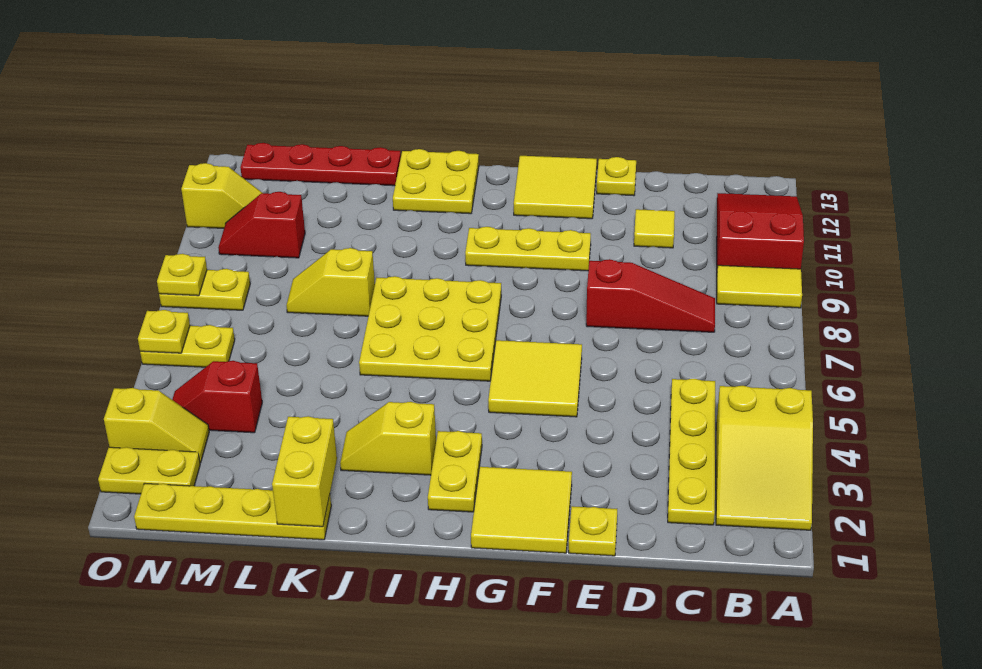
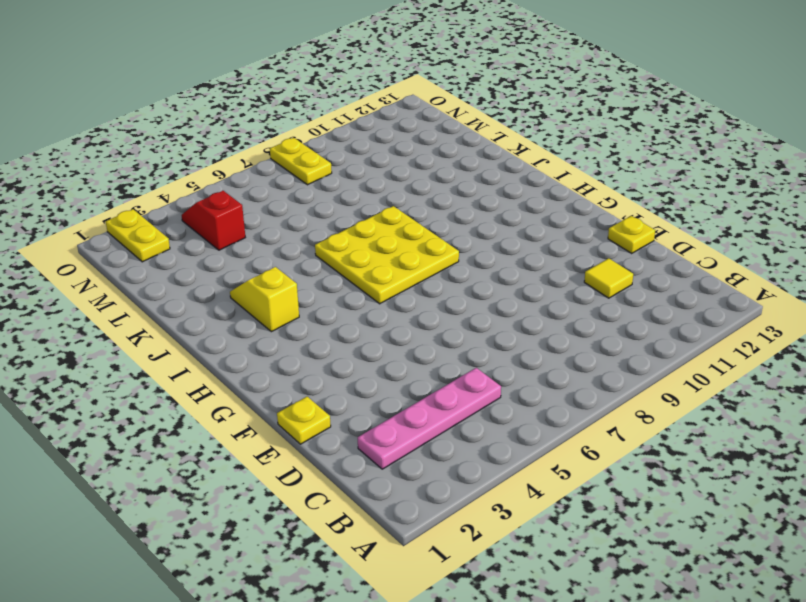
pink plate C2:C5 level 1 -> yellow plate C2:C5 level 1
none -> yellow slope A2:B4 level 1 top 4
none -> yellow tile A9:B9 level 1
none -> red slope A10:B12 level 1 top 10

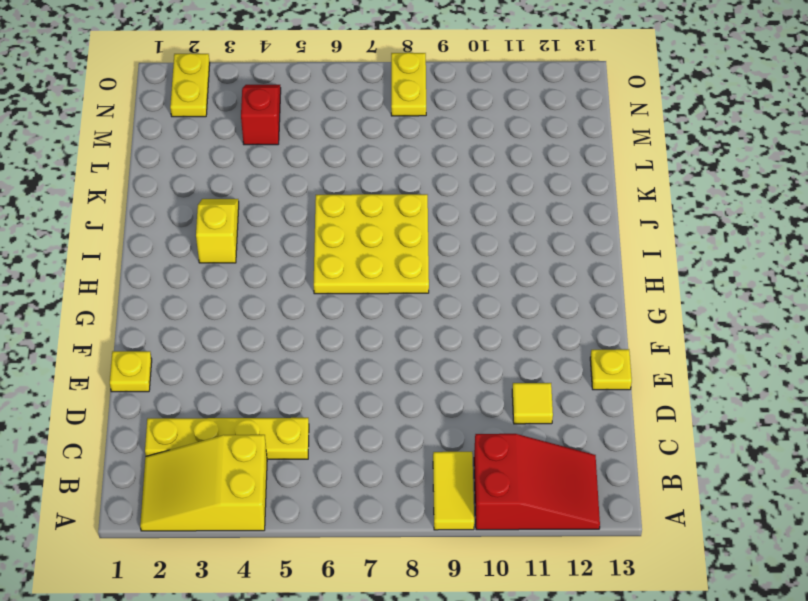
none -> red slope C8:E8 level 1 top E
none -> yellow tile F1:G2 level 1
none -> yellow tile F5:G6 level 1

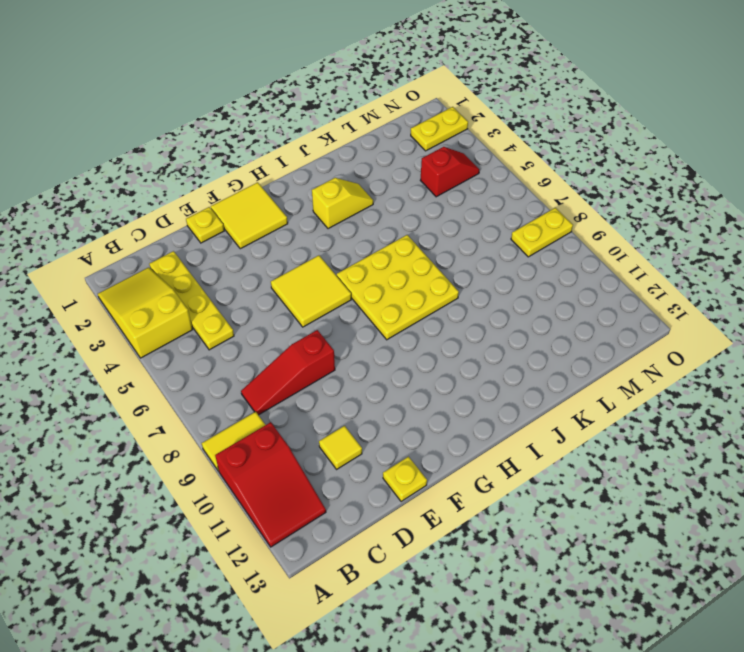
none -> yellow plate F10:H10 level 1
none -> yellow tile F12:G13 level 1
none -> yellow plate H2:H3 level 1

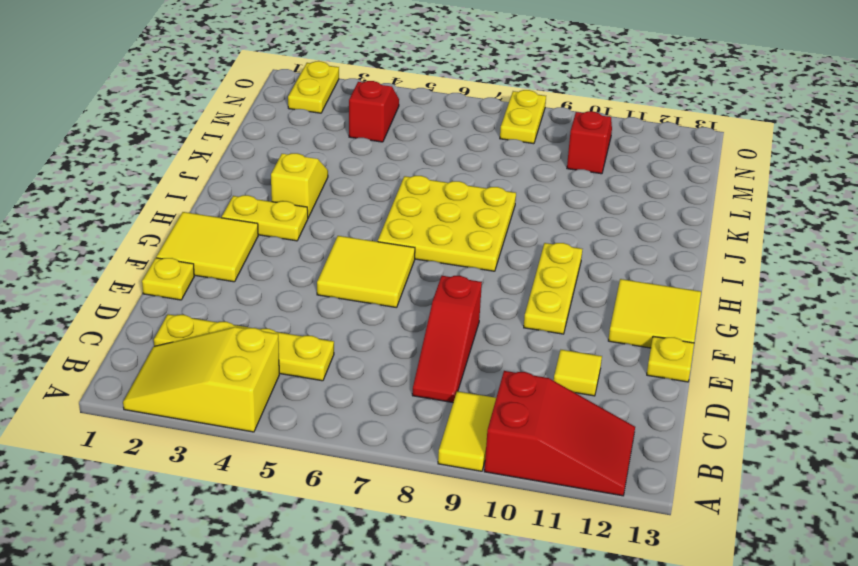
none -> yellow plate I12:J13 level 1
none -> yellow plate K1:N1 level 1
none -> yellow slope K8:L8 level 1 top K

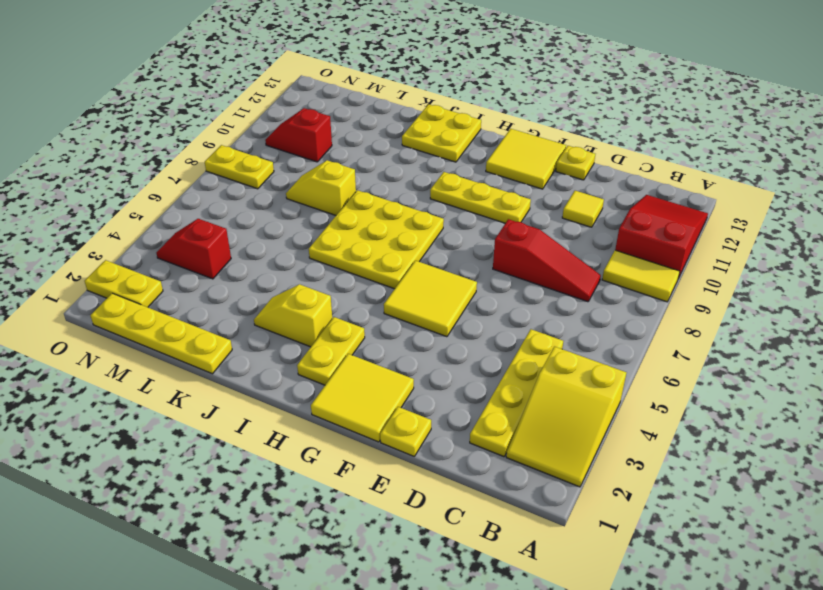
none -> red plate K13:N13 level 1
none -> yellow slope N3:O3 level 1 top O
none -> yellow plate N6:O6 level 1

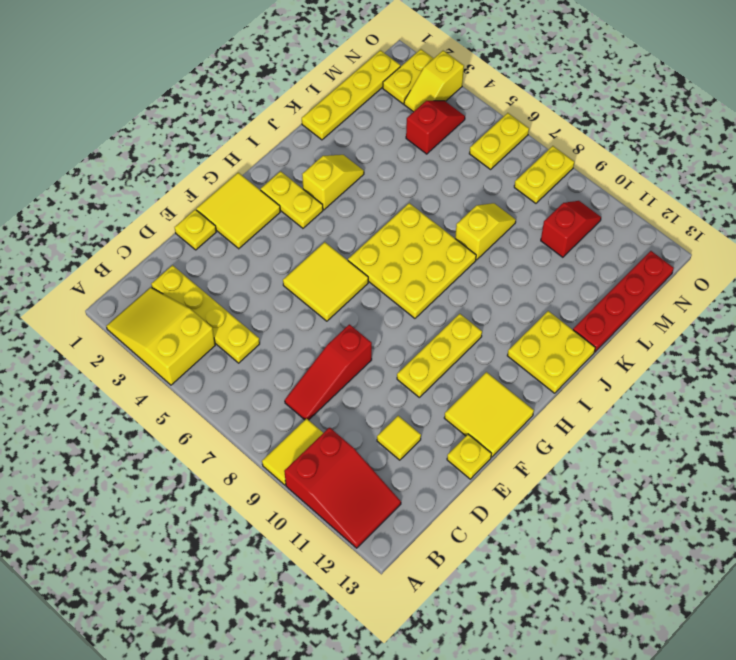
none -> yellow slope N11:O11 level 1 top O
none -> yellow brick K1:K2 level 2
none -> yellow plate O6 level 2

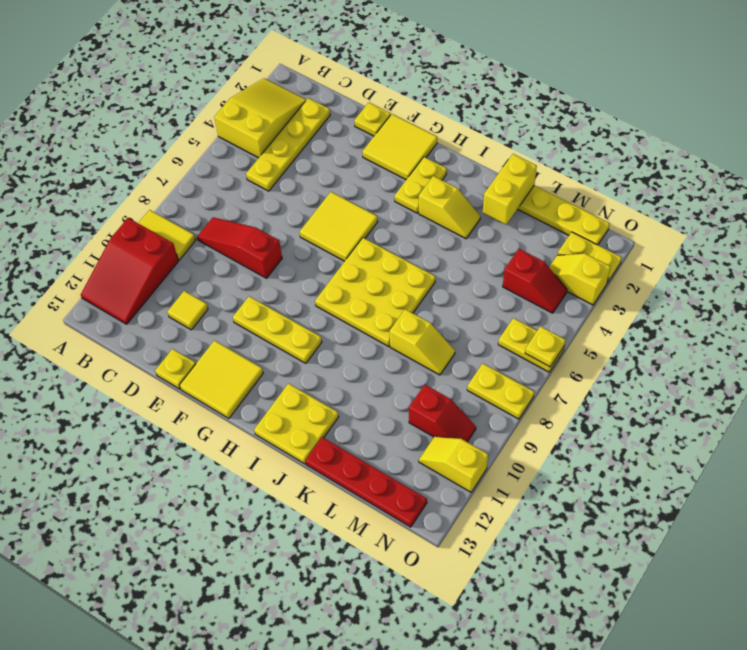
none -> yellow plate O8 level 2

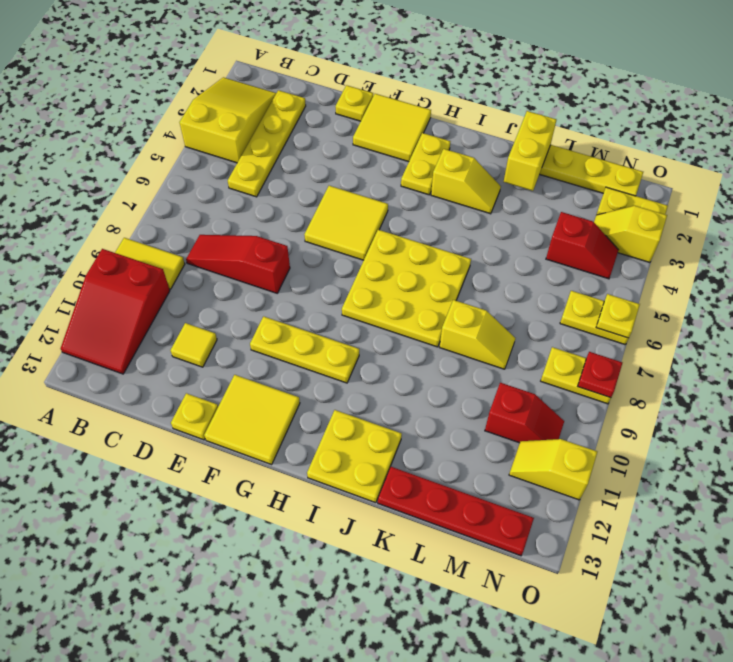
red plate O8 level 2 -> yellow plate O8 level 2

